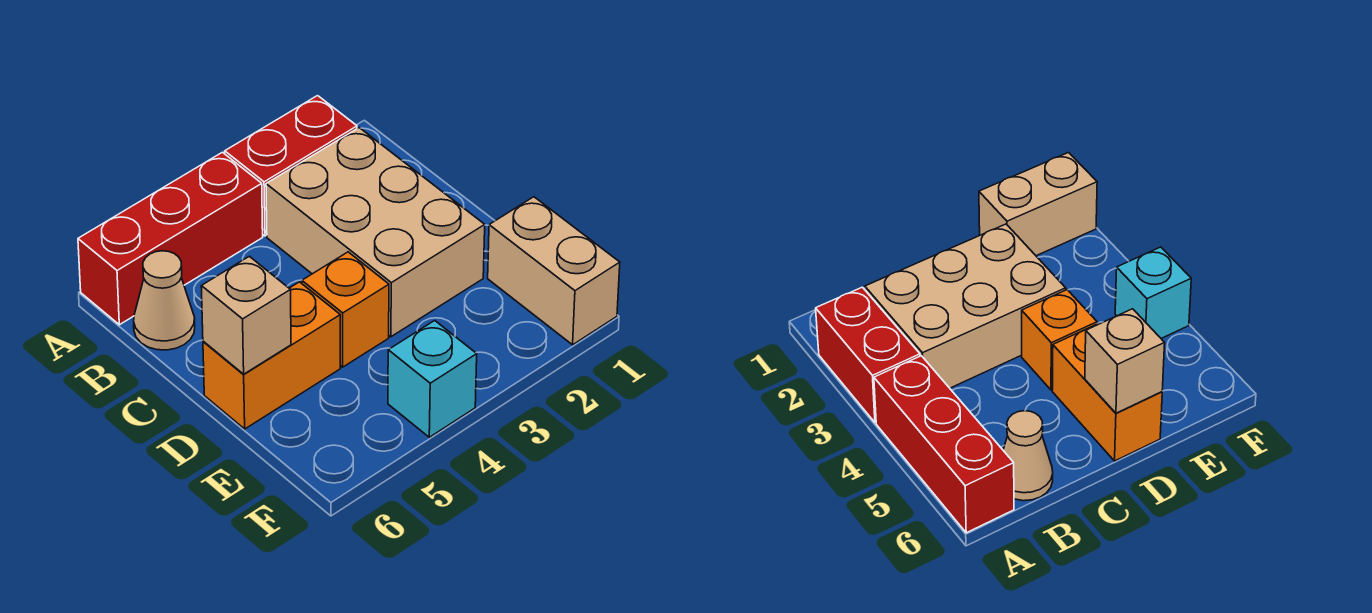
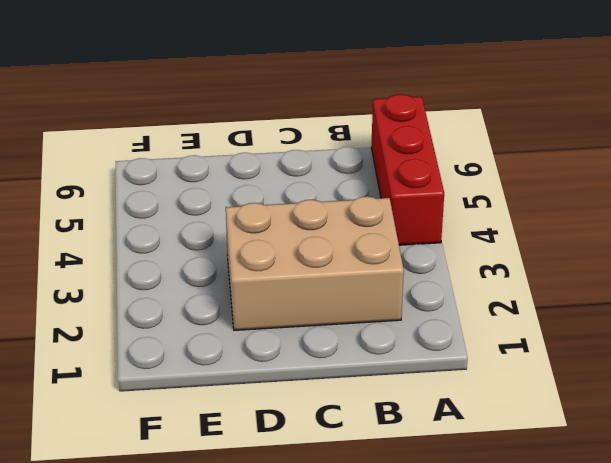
none -> red brick A2:A3 level 1
none -> tan cone B6 level 1

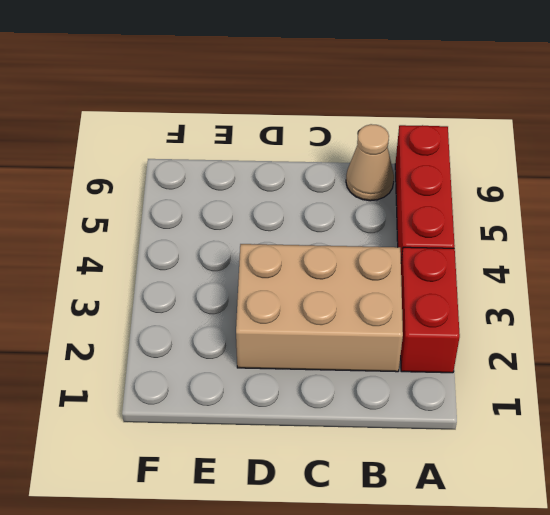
none -> orange brick D4 level 1
none -> orange brick D5:D6 level 1

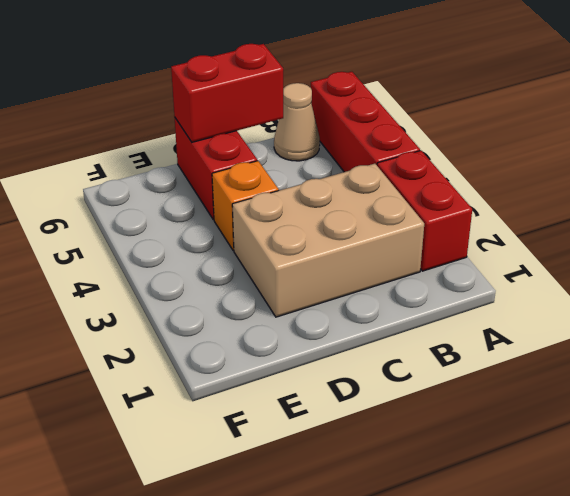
red brick C6:D6 level 2 -> tan brick D6 level 2
red brick D5:D6 level 1 -> orange brick D5:D6 level 1
none -> tan brick E1:F1 level 1
none -> cyan brick F4 level 1

